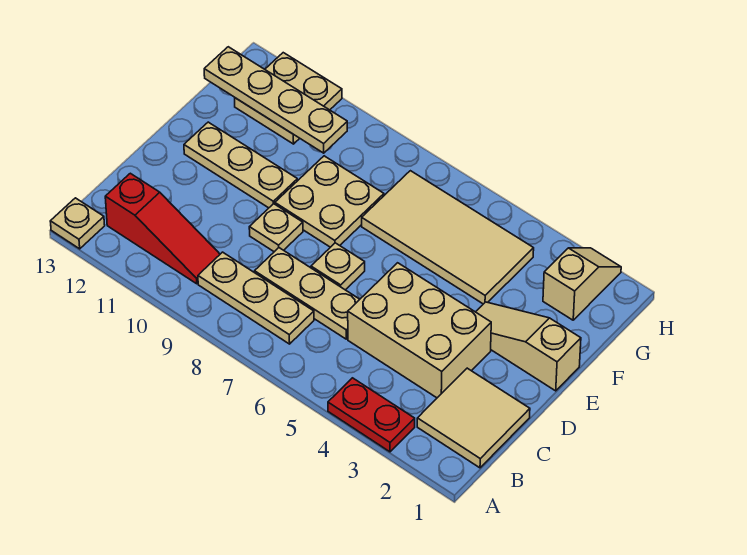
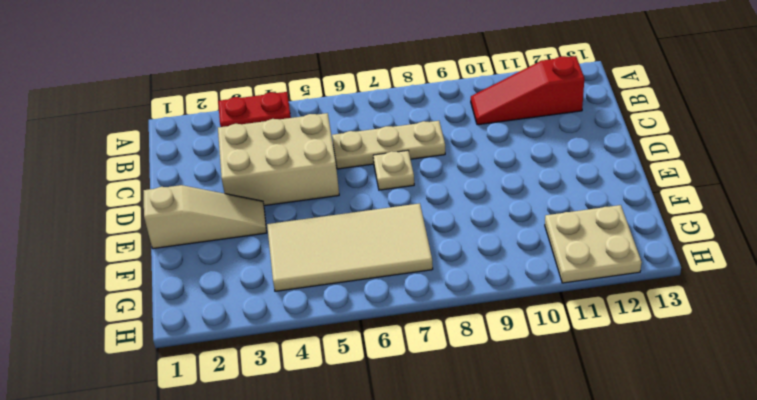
none -> tan plate A13 level 1
none -> tan tile B1:C2 level 1
none -> tan plate B7:B9 level 1

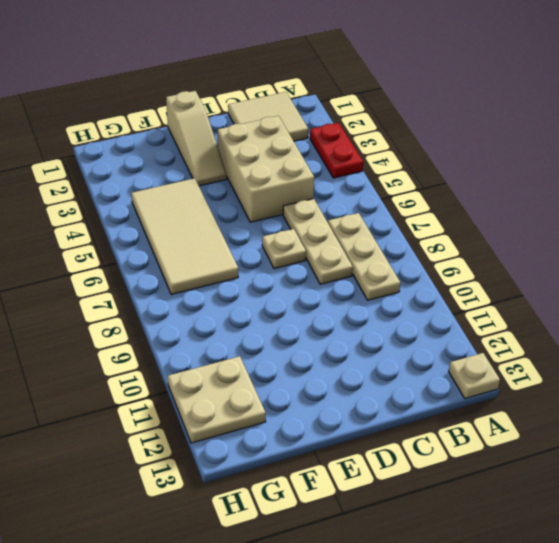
none -> red slope B10:B12 level 1 top 12
none -> tan plate D9 level 1
none -> tan plate E8:F9 level 1

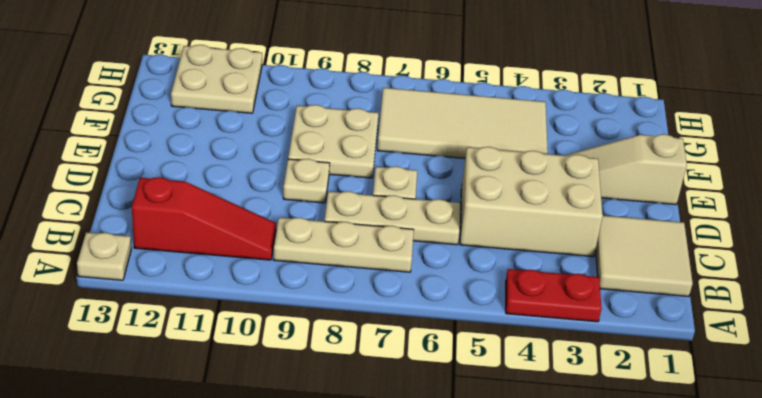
none -> tan plate E10:E12 level 1
none -> tan slope G2:H2 level 1 top G
none -> tan plate G10:G13 level 2

